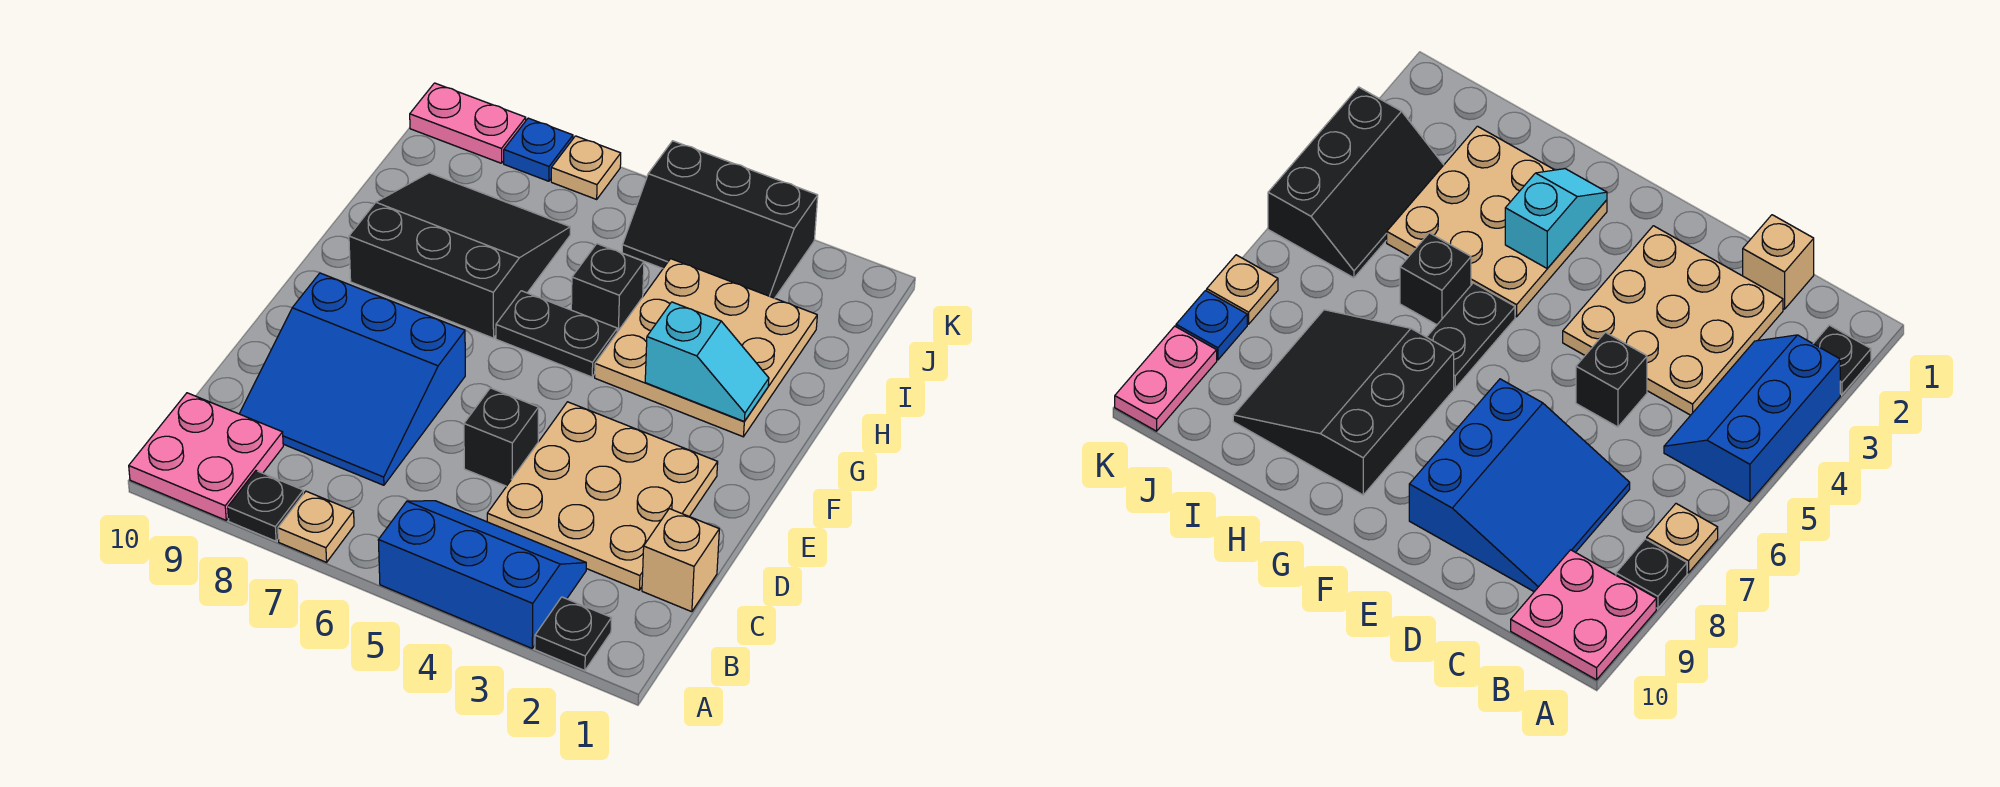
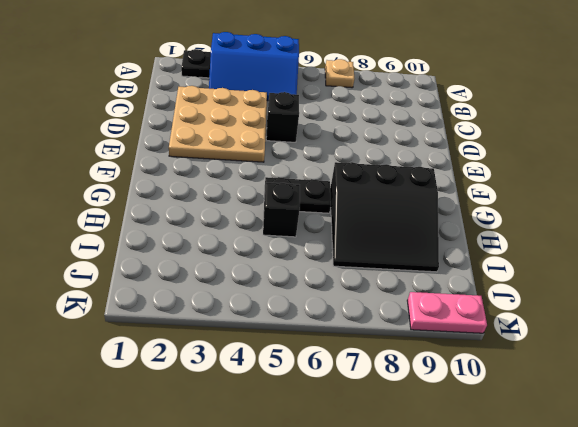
none -> black plate A8 level 1
none -> pink plate A9:B10 level 1
none -> tan brick C1 level 1

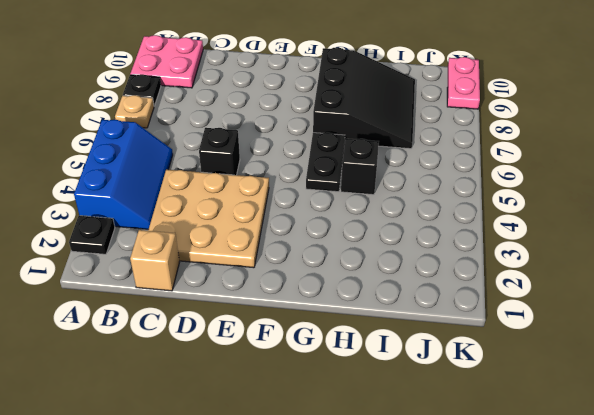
none -> blue slope C7:E9 level 1 top E
none -> tan plate G2:I4 level 1
none -> black slope J3:K5 level 1 top K

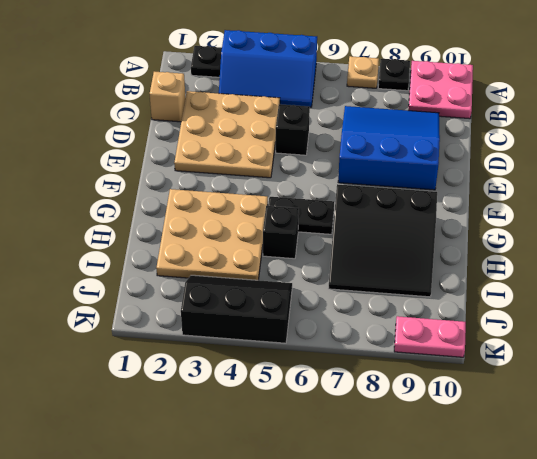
none -> tan plate K7 level 1
none -> blue plate K8 level 1
none -> cyan slope G2:G3 level 2 top 3

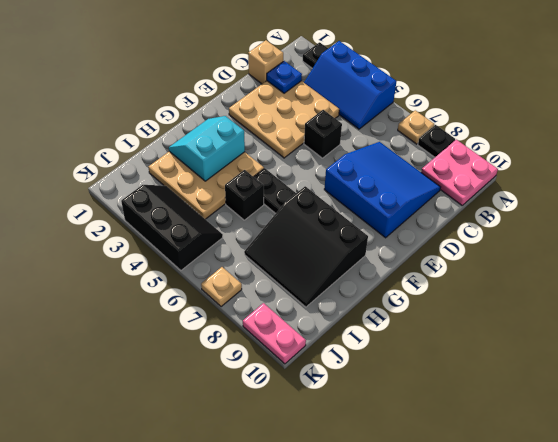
blue plate C2 level 2 -> blue plate K8 level 1
cyan slope G2:H3 level 2 top 3 -> cyan slope G2:G3 level 2 top 3

